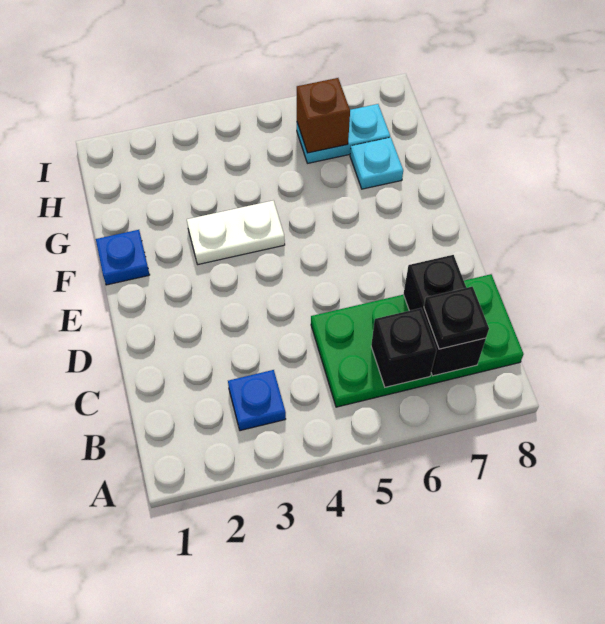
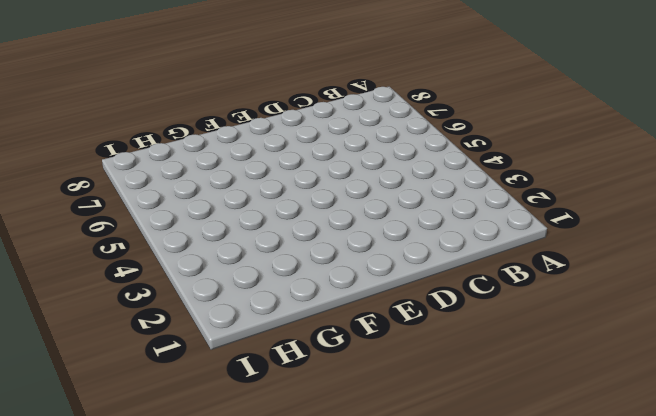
none -> blue plate B3 level 1
none -> green plate B5:C8 level 1

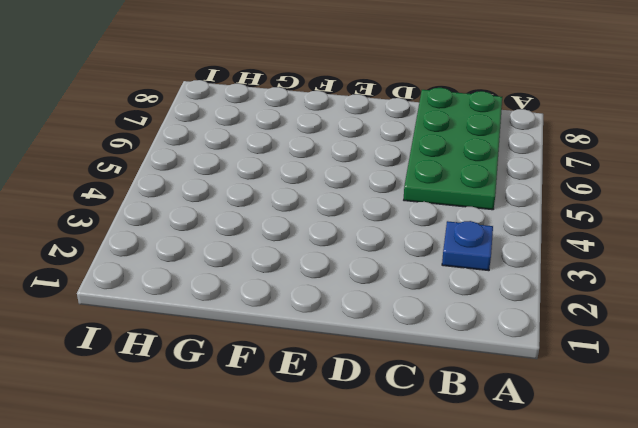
none -> blue plate F1 level 1
none -> white plate F3:F4 level 1

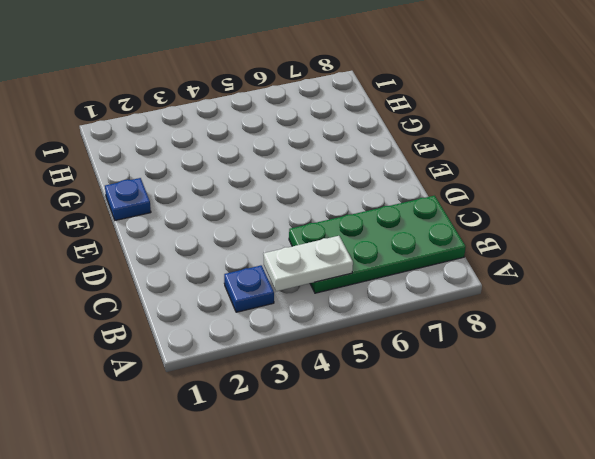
white plate B4:B5 level 2 -> white plate F3:F4 level 1
none -> cyan plate G7 level 1
none -> cyan plate H6:H7 level 1

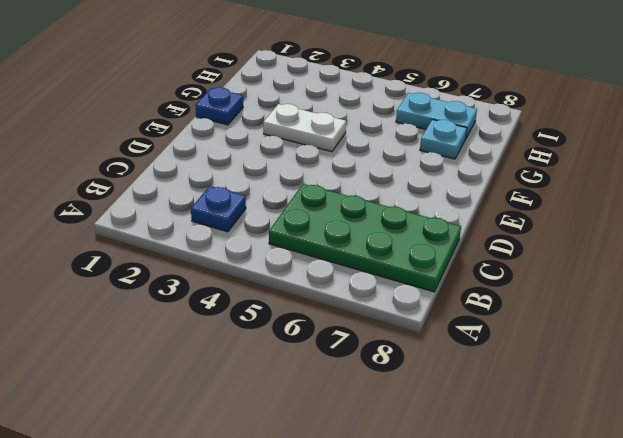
none -> black brick B6 level 2
none -> black brick B7:C7 level 2

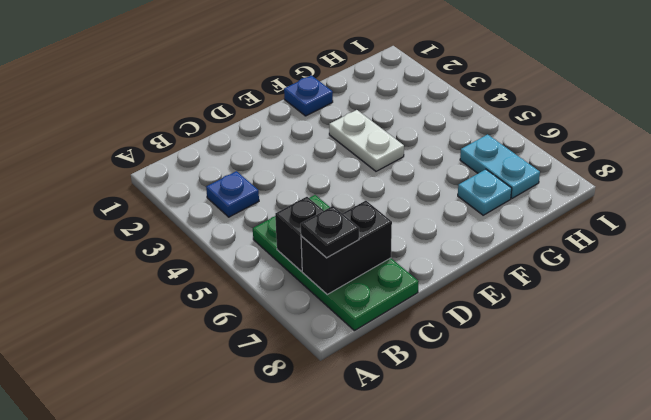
none -> brown brick H6 level 2

